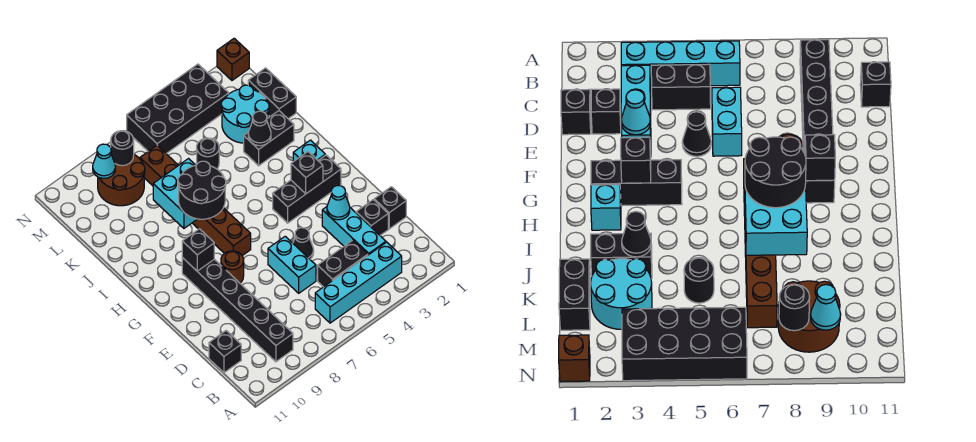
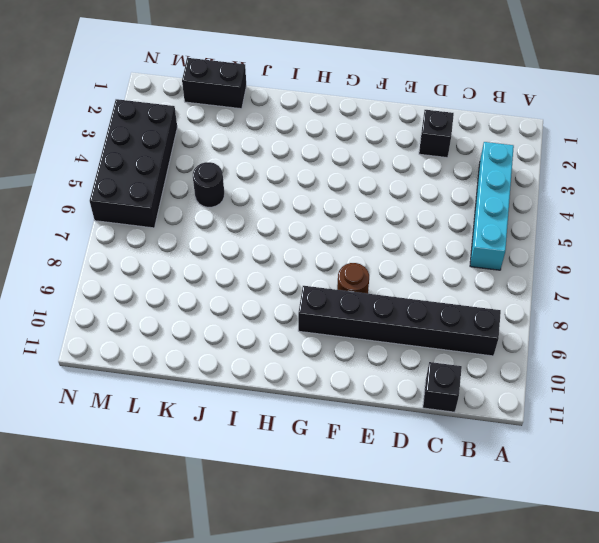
none -> cyan brick C3:E3 level 1
none -> black brick C4:C5 level 1
none -> black brick D1 level 1

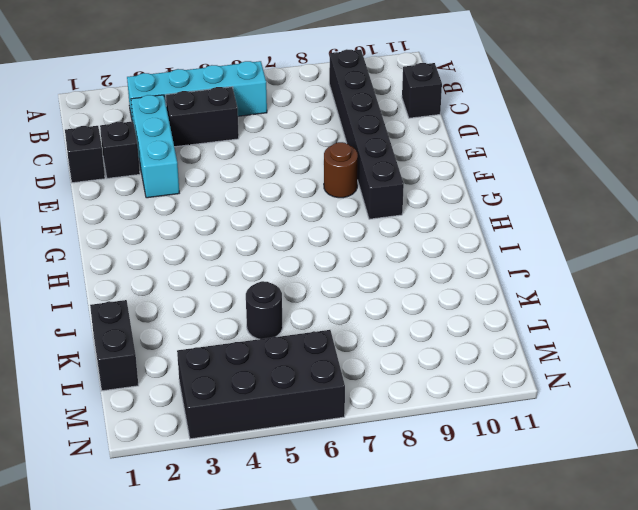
none -> cyan brick D6:E6 level 1
none -> black cone E5 level 1
none -> black brick G2:G4 level 1

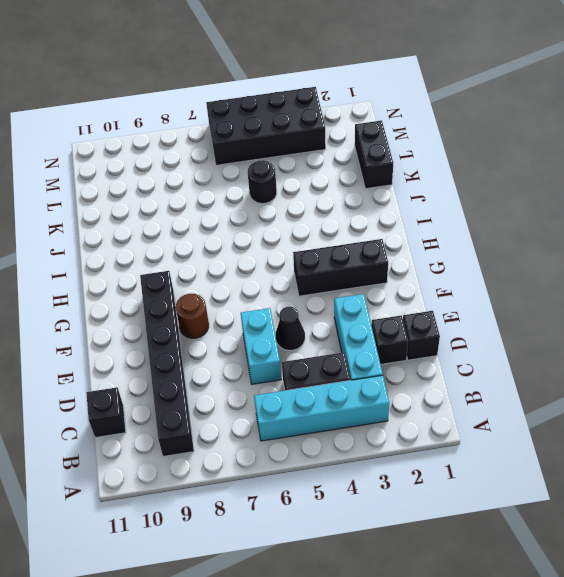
none -> brown brick G7:L7 level 1
none -> cyan brick H2 level 1
none -> black brick J2:J3 level 1

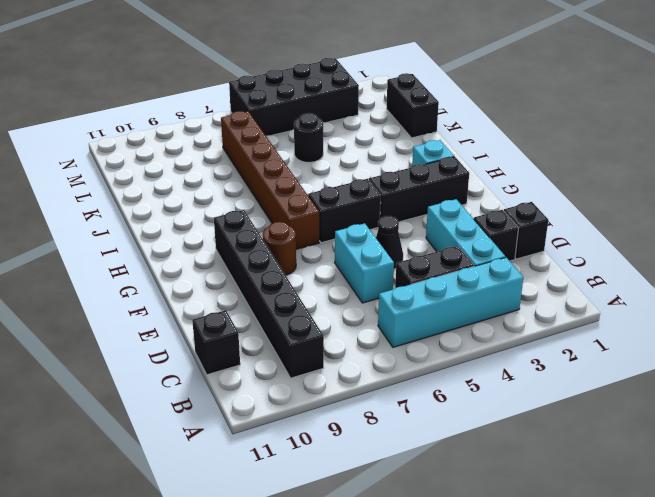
black brick G5:G6 level 1 -> black brick J2:J3 level 1
none -> cyan round brick K2:L3 level 1
none -> brown round brick L8:M9 level 1
none -> brown brick N1 level 1

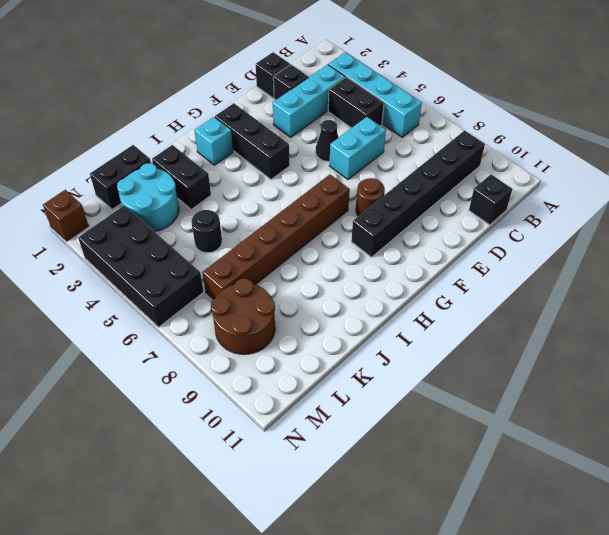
none -> cyan cone E3 level 2
none -> black brick G3 level 2
none -> black brick G9 level 2

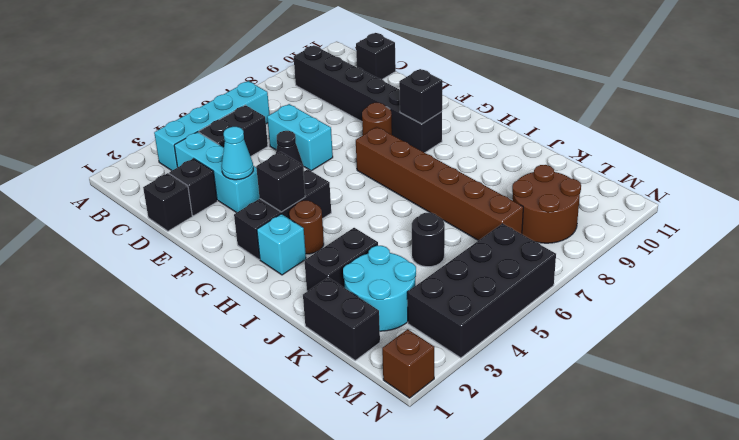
brown round brick H3 level 1 -> none
none -> cyan brick I7:J8 level 2
none -> black cone J3 level 2
none -> black round brick M8 level 2

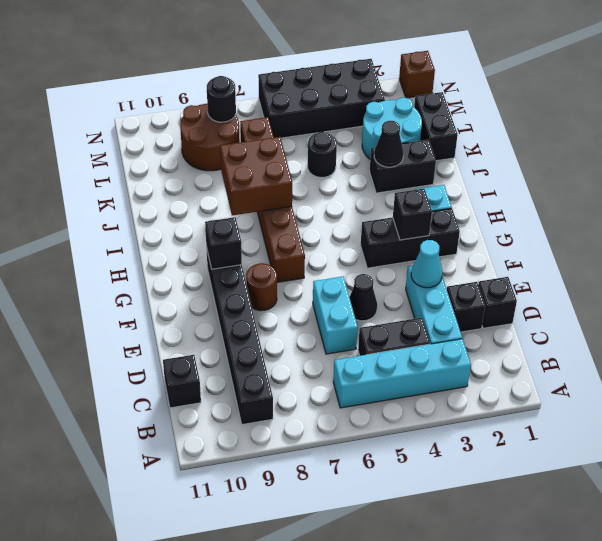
brown brick I7:J8 level 2 -> cyan brick I7:J8 level 2
none -> cyan cone M9 level 2
none -> black round brick H7:I8 level 3

